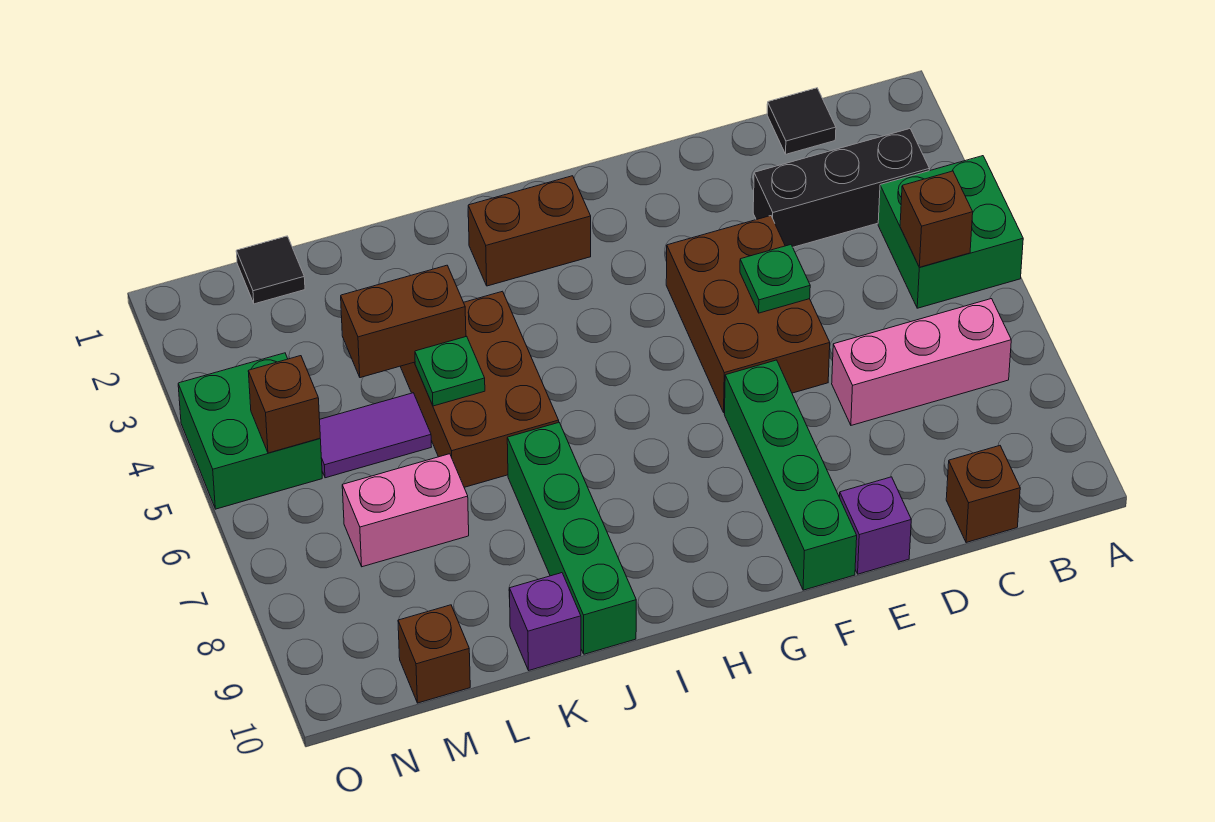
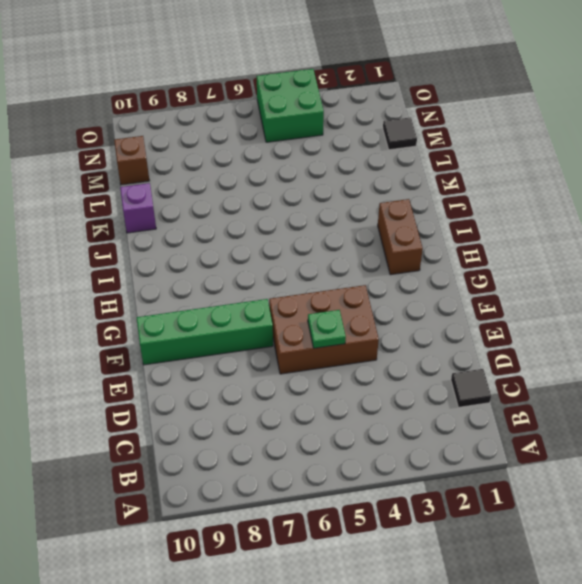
none -> green brick A4:B5 level 1
none -> black brick B3:D3 level 1
none -> pink brick B7:D7 level 1

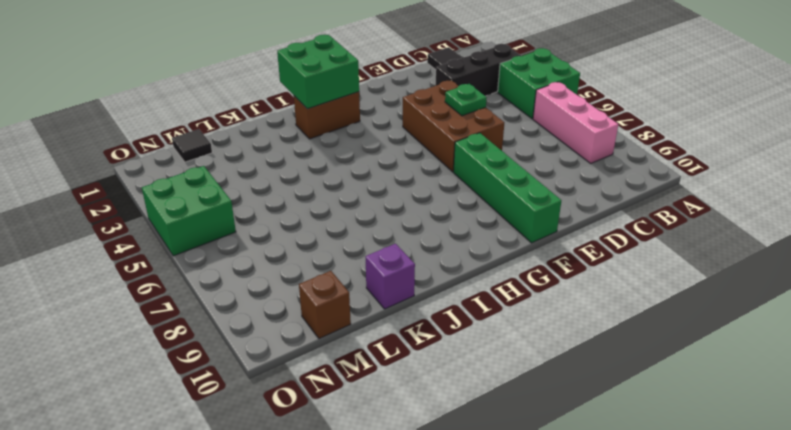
pink brick B6:B8 level 1 -> pink brick B7:D7 level 1
green brick H1:I2 level 2 -> none
none -> brown brick C10 level 1
none -> purple brick E10 level 1
none -> brown brick J4:K6 level 1

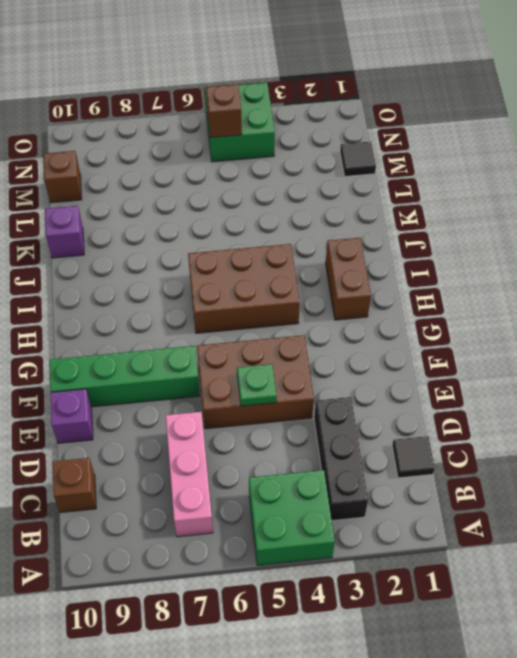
brown brick H4:I6 level 1 -> brown brick J4:K6 level 1
none -> green brick J7:J10 level 1
none -> purple tile L5:M5 level 1
none -> pink brick L7:M7 level 1

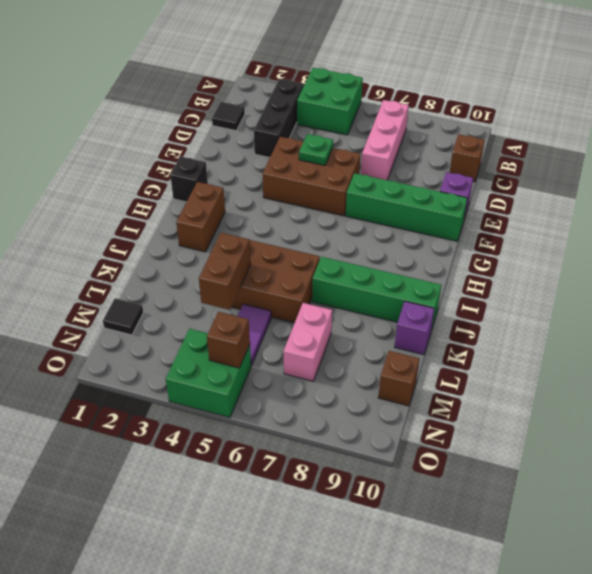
black brick G1 level 1 -> none
none -> brown brick B5 level 2
none -> green plate K5 level 2

